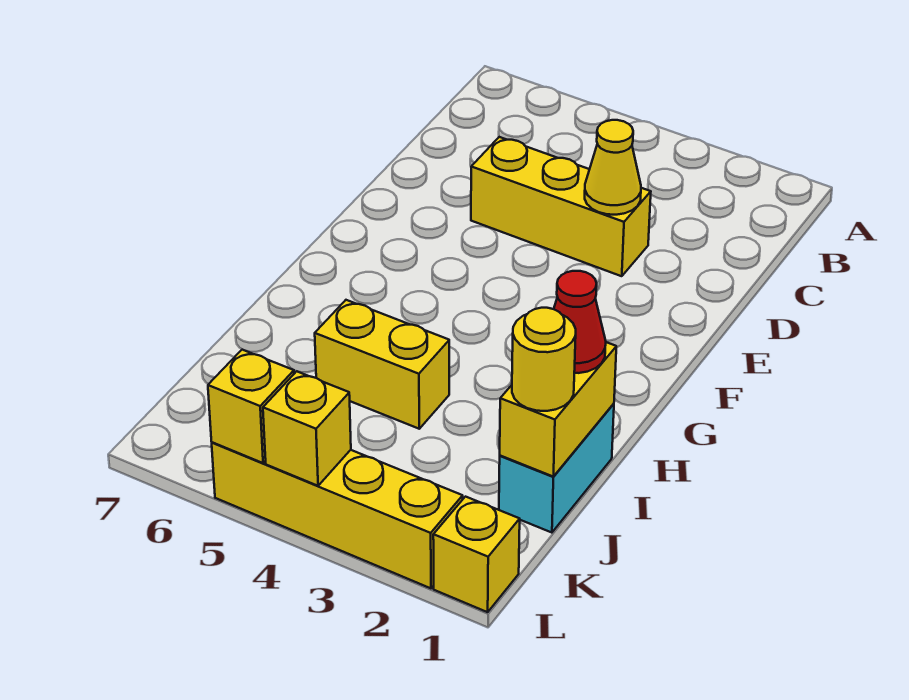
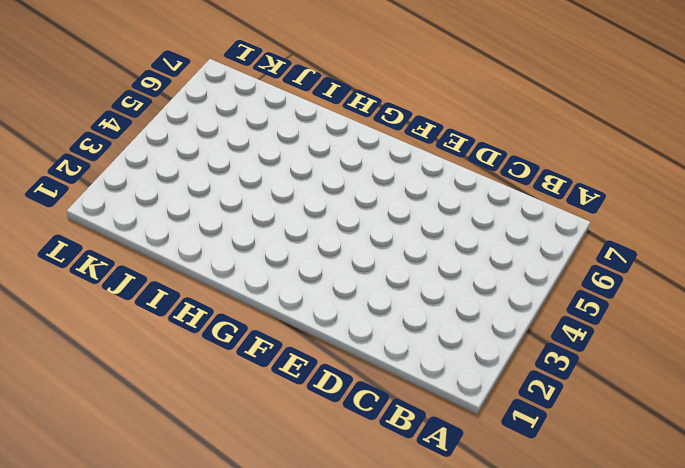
none -> yellow brick D3:D5 level 1
none -> cyan brick I1:J1 level 1

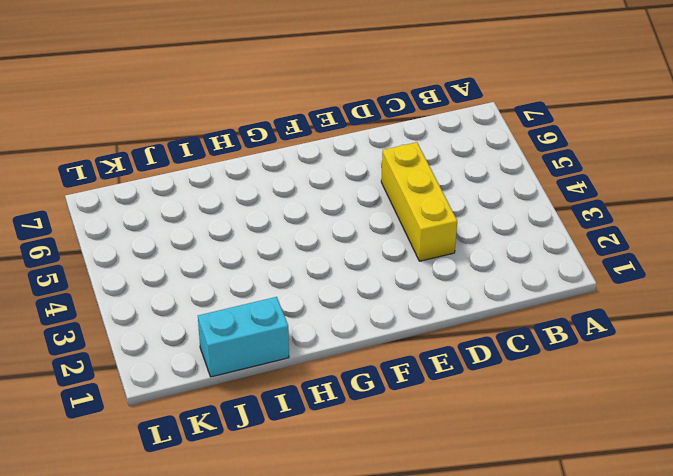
none -> yellow brick I4:I5 level 1
none -> yellow brick L1 level 1

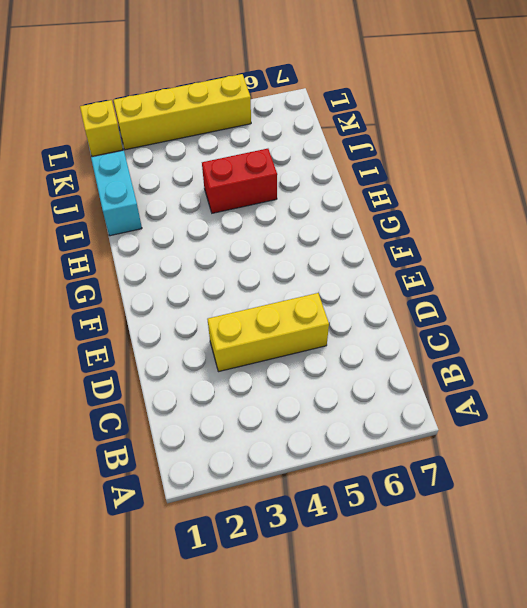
red brick I4:I5 level 1 -> yellow brick I4:I5 level 1
none -> yellow cone D3 level 2
none -> yellow brick I1:J1 level 2

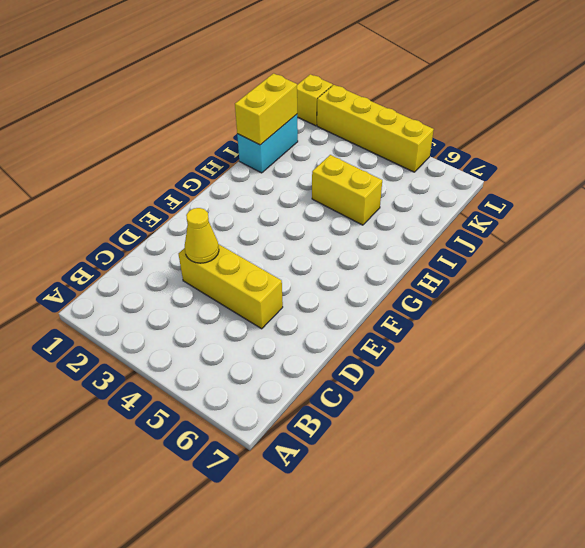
none -> yellow brick L4 level 2
none -> yellow brick L5 level 2

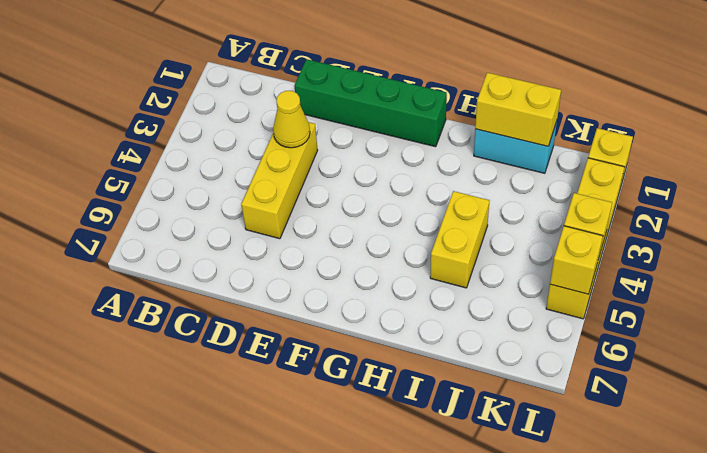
green brick D1:G1 level 1 -> none
none -> red cone I1 level 3
none -> yellow round brick J1 level 3

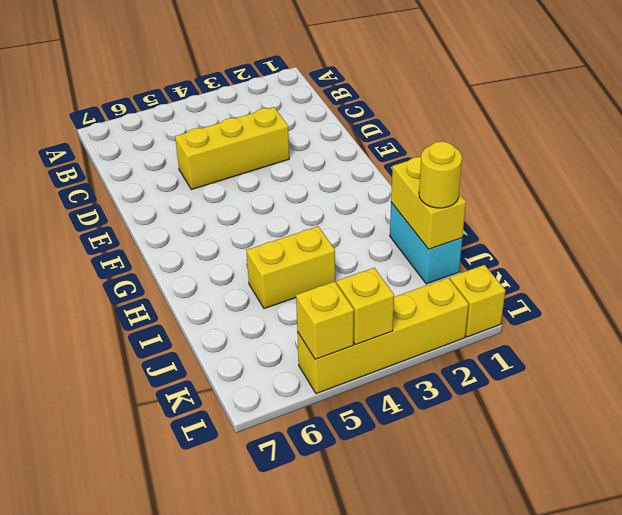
none -> yellow cone D3 level 2
none -> red cone I1 level 3

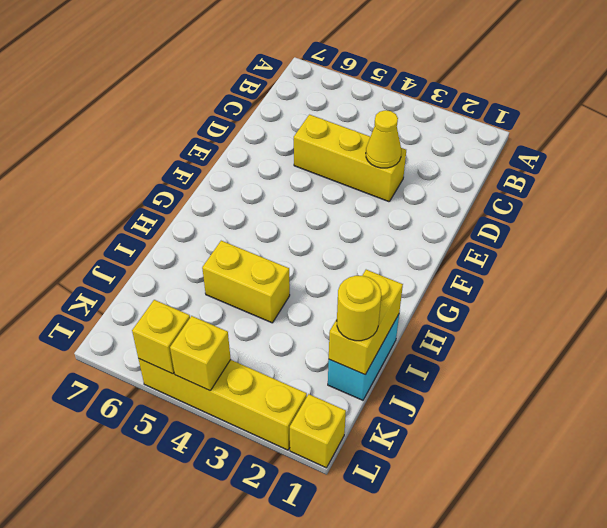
none -> red cone I1 level 3

